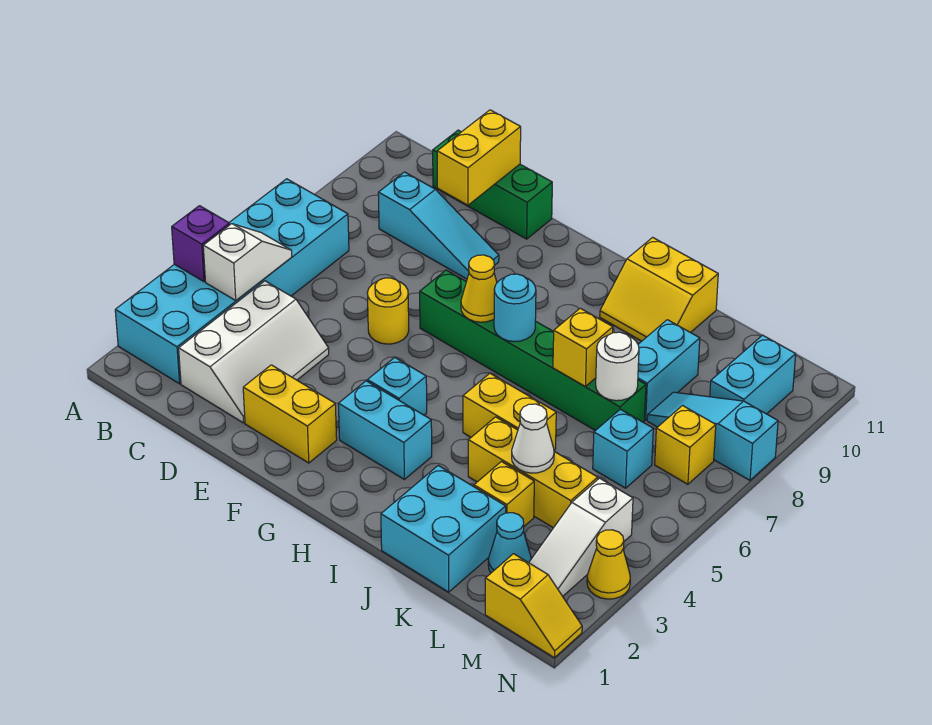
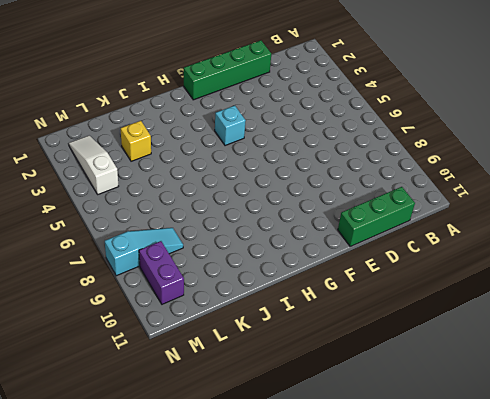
green brick D1:G1 level 1 -> none
purple brick M9:M10 level 1 -> cyan brick M9:M10 level 1
none -> cyan brick A2:B7 level 1
none -> white slope C2:D4 level 1 top C
none -> cyan slope C9:E9 level 1 top C
none -> yellow brick E2:F2 level 1

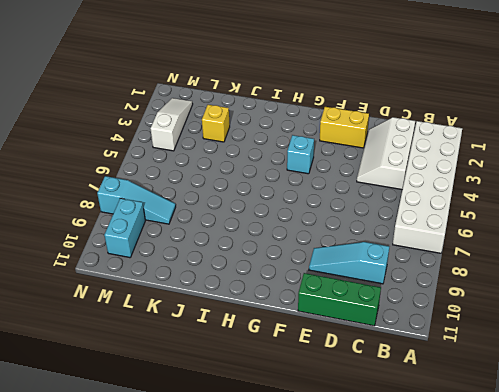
white brick A2:B7 level 1 -> cyan brick A2:B7 level 1
none -> yellow round brick E6 level 1
none -> green brick F7:K7 level 1
none -> cyan brick G3:H3 level 1
none -> yellow brick I5:J5 level 1

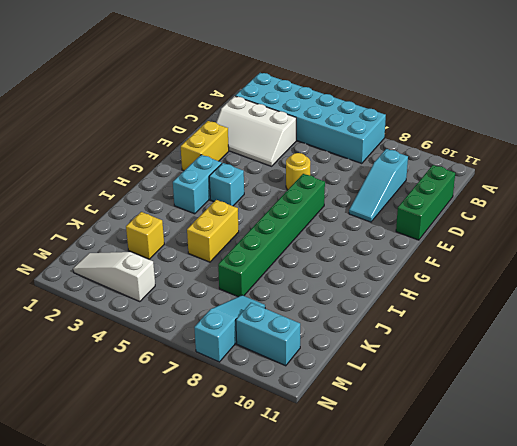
none -> yellow slope I10:J11 level 1 top 11
none -> cyan brick J1:K2 level 1
none -> yellow brick J4:L4 level 1
none -> cyan brick K8:K9 level 1

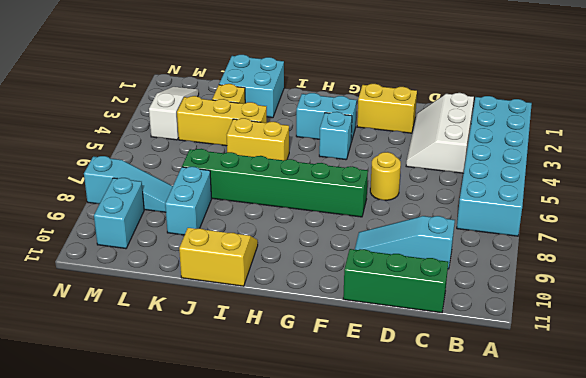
none -> cyan cone L2 level 1
none -> cyan brick L6 level 1
none -> yellow slope M1:N1 level 1 top M
none -> yellow brick M7 level 1

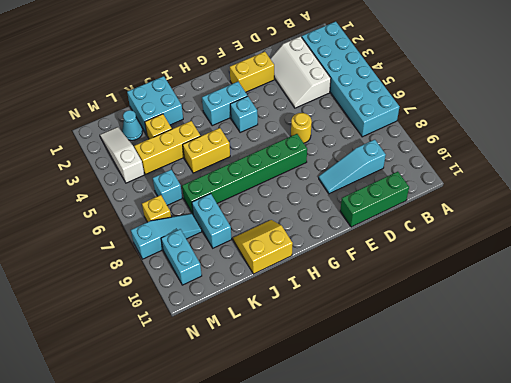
none -> yellow slope M1:N1 level 1 top M
none -> yellow cone N3 level 1
none -> purple brick A4 level 2
none -> white slope B4:B5 level 2 top 4

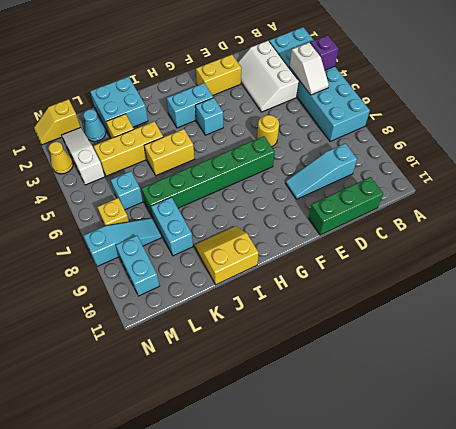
none -> yellow brick D10:D11 level 2
none -> yellow cone G7 level 2
none -> cyan round brick H7 level 2
none -> yellow brick J7 level 2

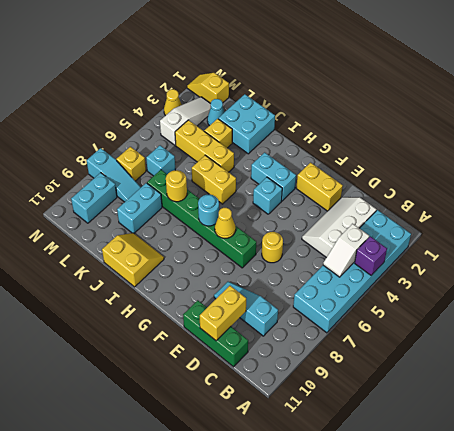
yellow round brick J7 level 2 -> yellow brick J7 level 2
none -> white cone K4 level 2
none -> white round brick K7 level 2

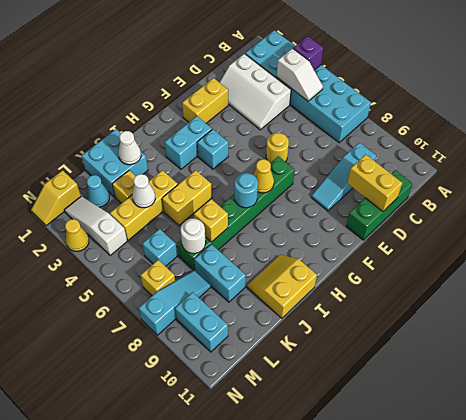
white cone J2 level 2 -> none

